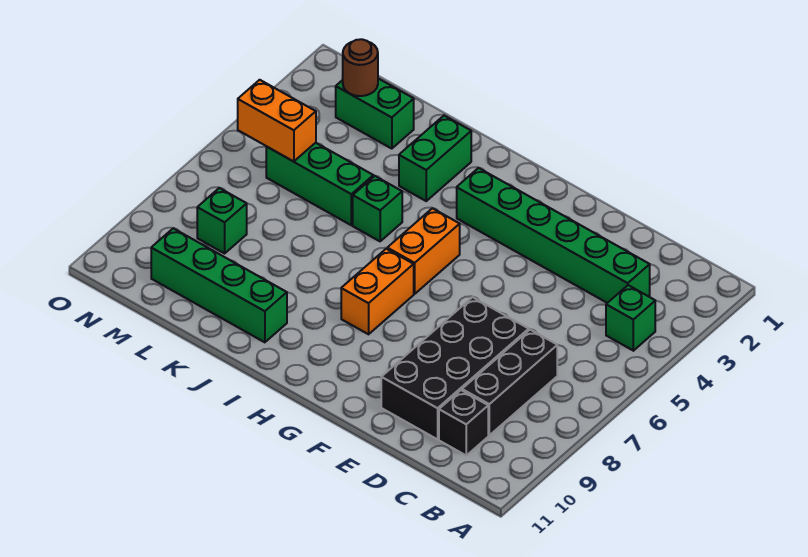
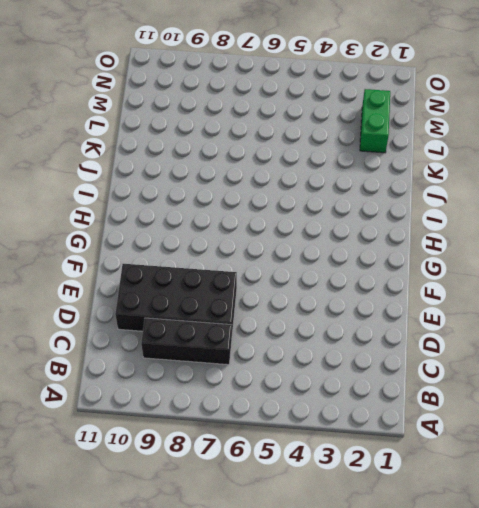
none -> green brick B4 level 1
none -> green brick C3:H3 level 1
none -> black brick C10 level 1

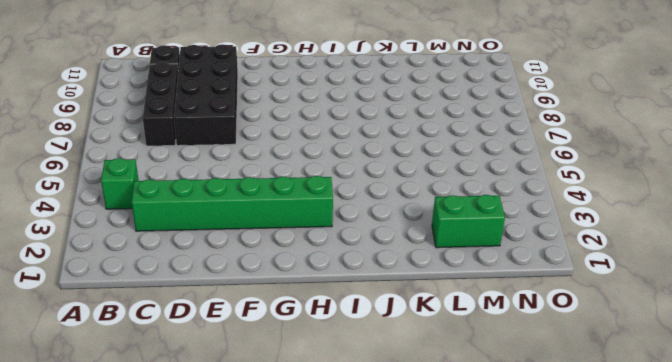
none -> orange brick H5:H6 level 1
none -> orange brick H7:H8 level 1
none -> green brick J2:J3 level 1

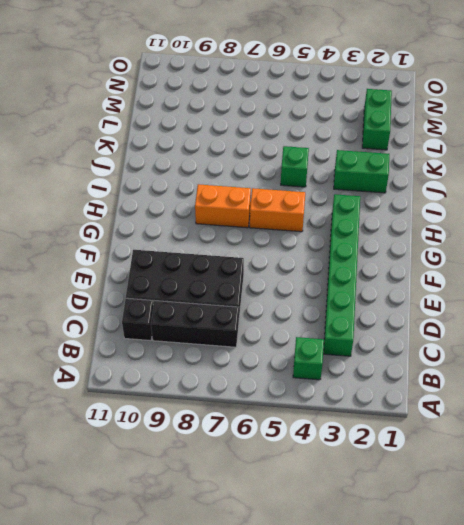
none -> green brick J10:M10 level 1
none -> green brick K5:M5 level 1
none -> green brick M8 level 1

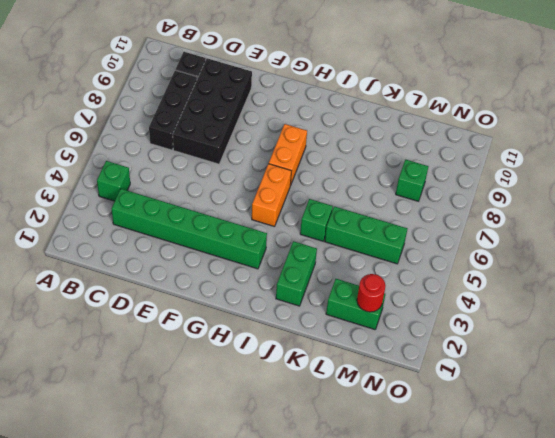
red round brick M2 level 2 -> brown round brick M2 level 2
none -> green brick J10:M10 level 1
none -> orange brick M5:N5 level 2

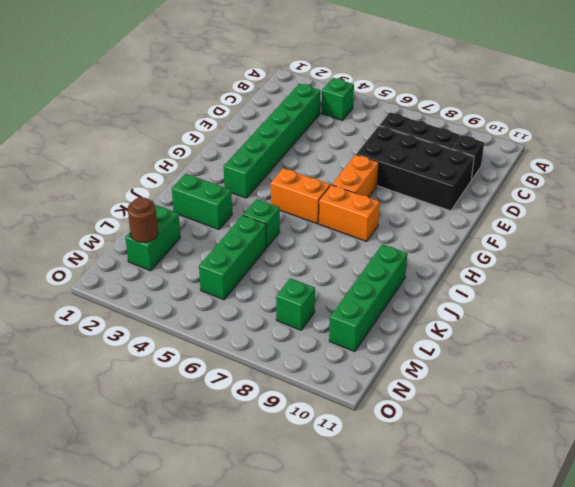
orange brick F7:G7 level 1 -> orange brick M5:N5 level 2

